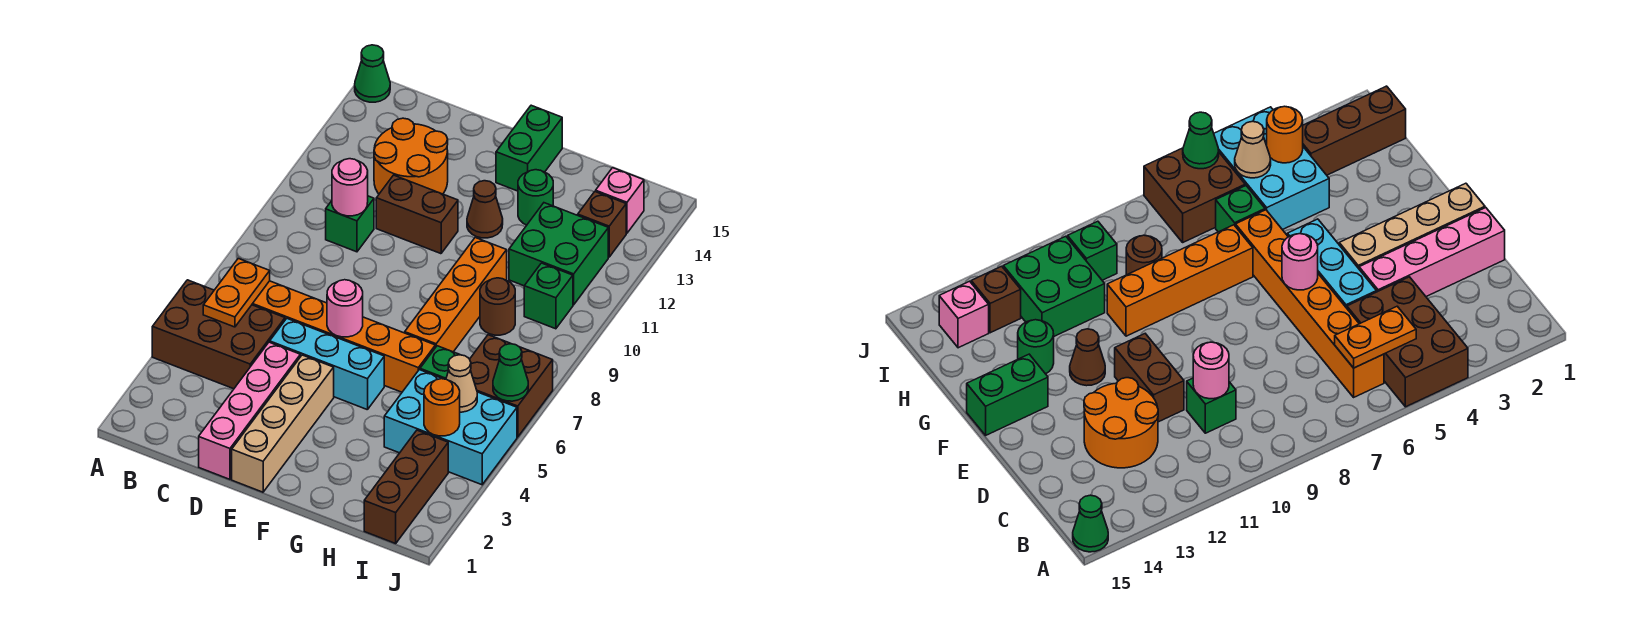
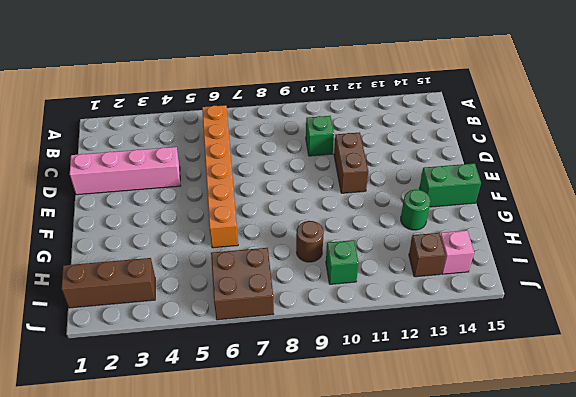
none -> brown brick A4:C5 level 1
none -> green cone A15 level 1
none -> orange round brick C12:D13 level 1

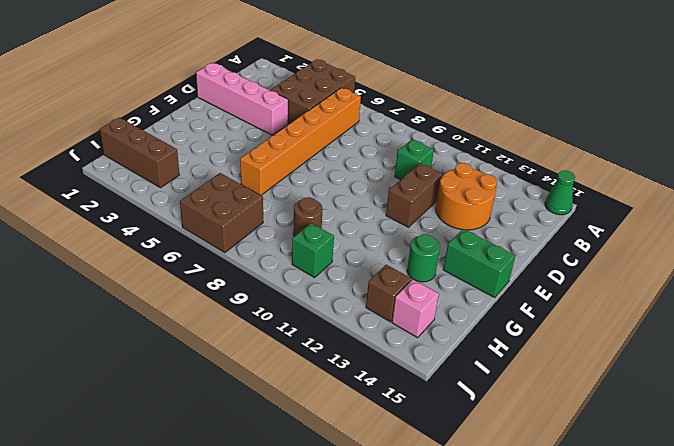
none -> cyan brick D5:F5 level 1
none -> tan brick E1:E4 level 1
none -> brown cone F12 level 1

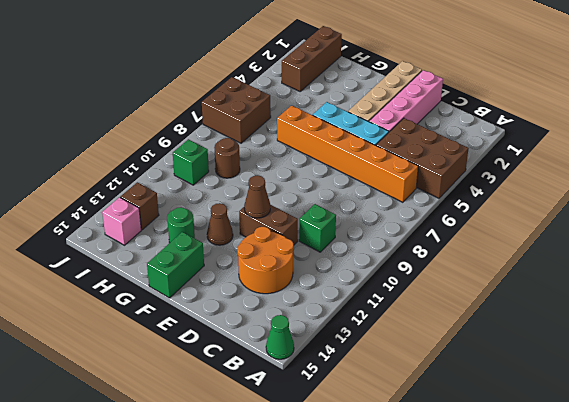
brown cone E11 level 2 -> none
none -> orange brick G7:G10 level 1
none -> cyan brick H4:J5 level 1
none -> green brick H6 level 1

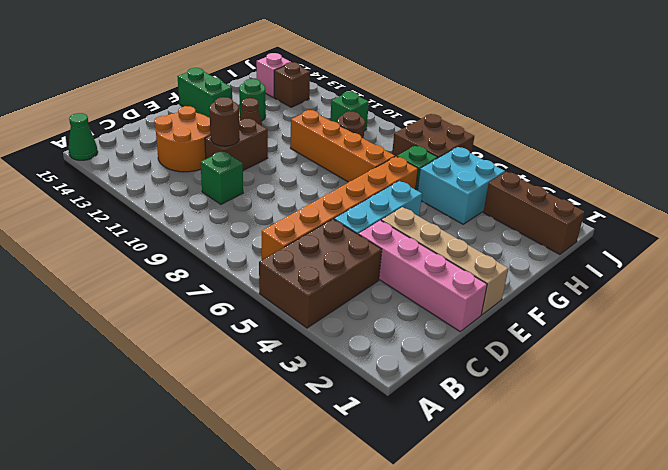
brown round brick D11 level 2 -> none
cyan brick H4:I5 level 1 -> cyan brick H4:J5 level 1
none -> green brick H11:I12 level 1
none -> orange plate B5:B6 level 2
none -> pink round brick C10 level 2

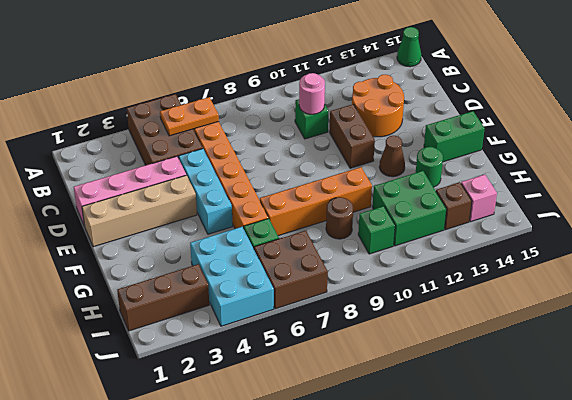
none -> pink round brick E6 level 2
none -> orange round brick I4 level 2
none -> tan cone I5 level 2

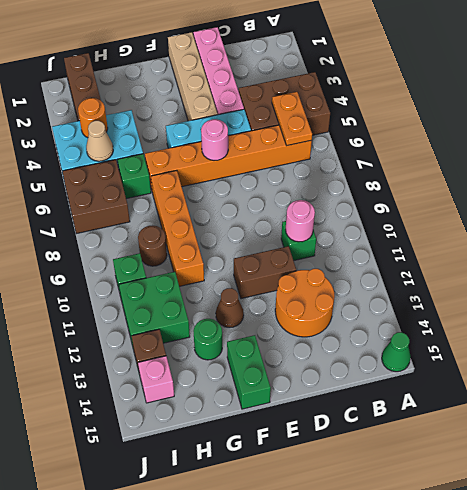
none -> green cone J6 level 2

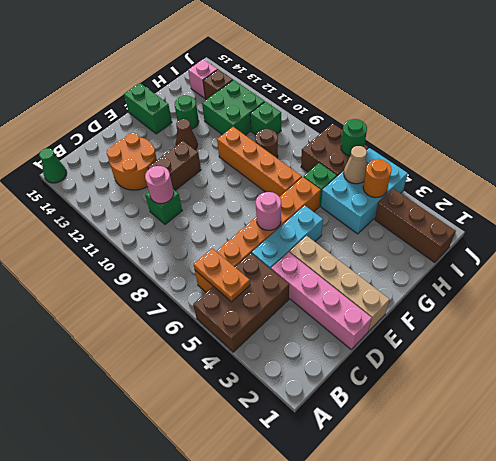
green round brick J6 level 2 -> green cone J6 level 2

